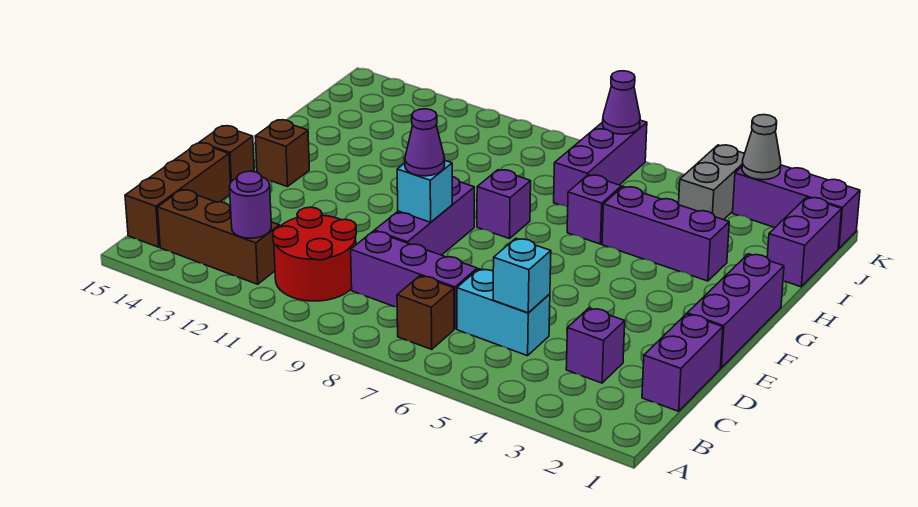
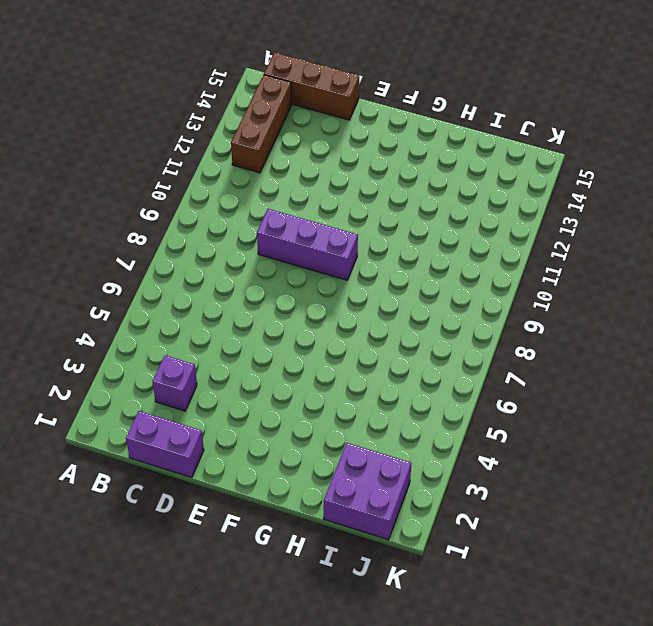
purple brick I1:J2 level 1 -> purple brick I1:J1 level 1
none -> brown brick B7 level 1
none -> red round brick B10:C11 level 1
none -> cyan brick C5:C6 level 1

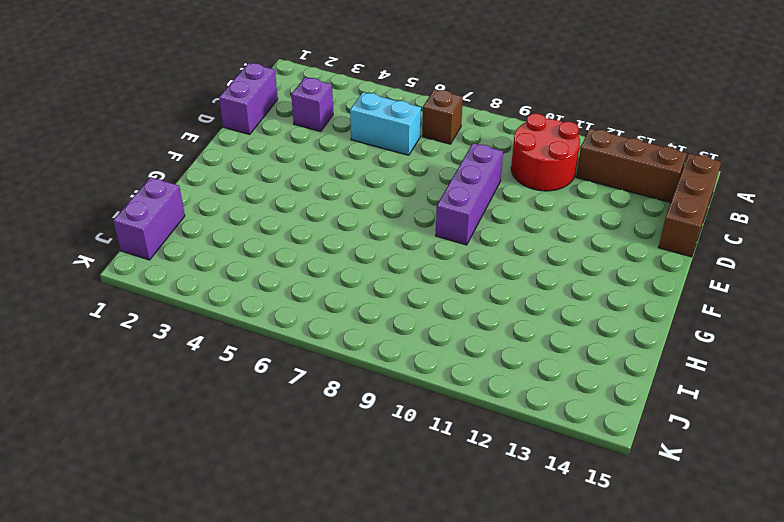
none -> purple brick C7:C9 level 1
none -> purple brick E1:G1 level 1
none -> brown brick E15 level 1

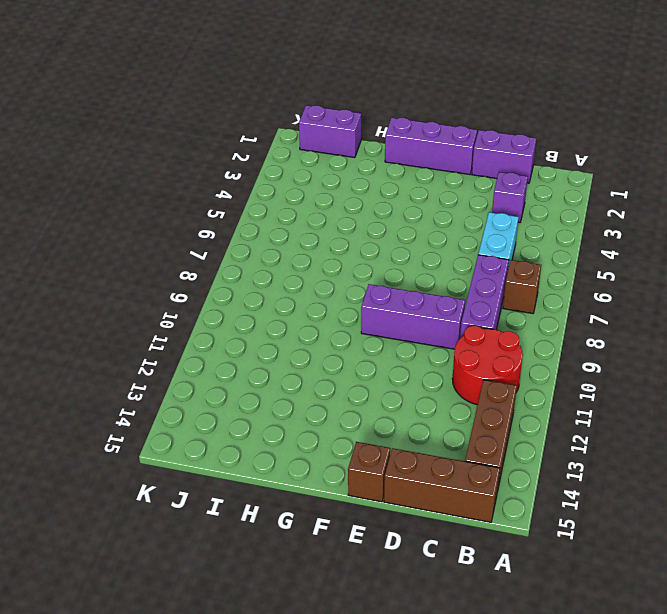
none -> brown brick F14 level 1
none -> purple brick G8 level 1
none -> purple brick H3:H5 level 1

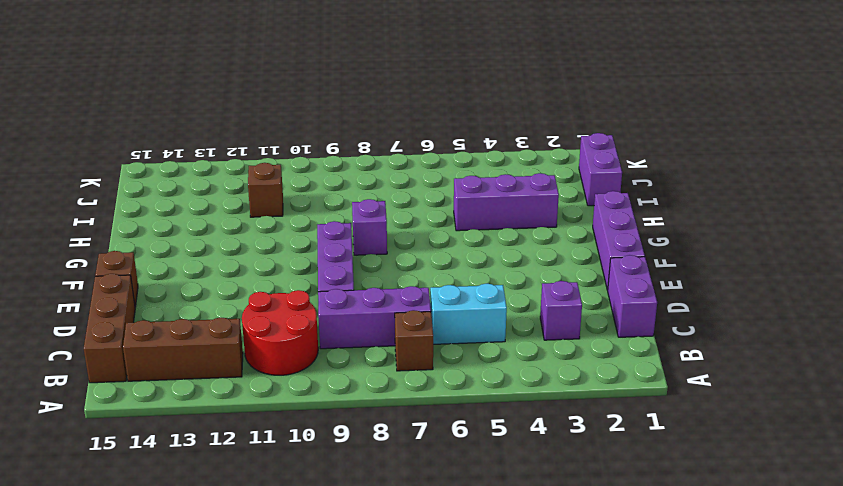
brown brick I11 level 1 -> brown brick F14 level 1
none -> purple brick H6 level 1
none -> purple brick I7:K7 level 1
none -> grey brick J4:K4 level 1

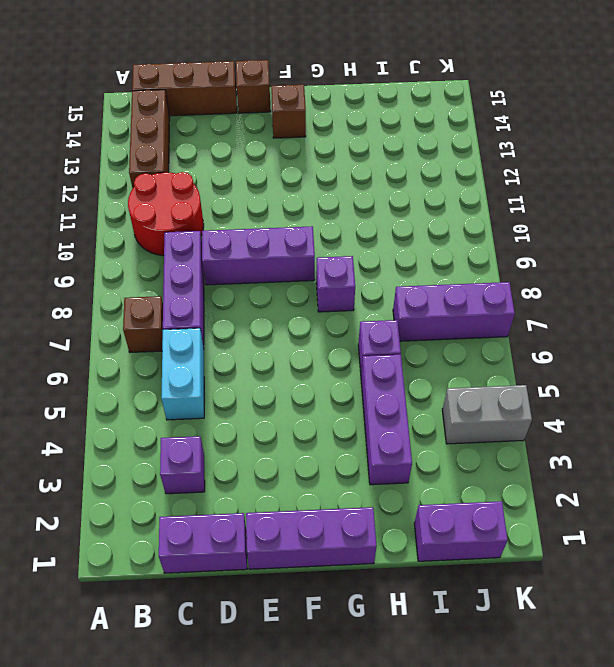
none -> purple brick K1:K3 level 1
none -> purple round brick B12 level 2
none -> cyan brick C5 level 2

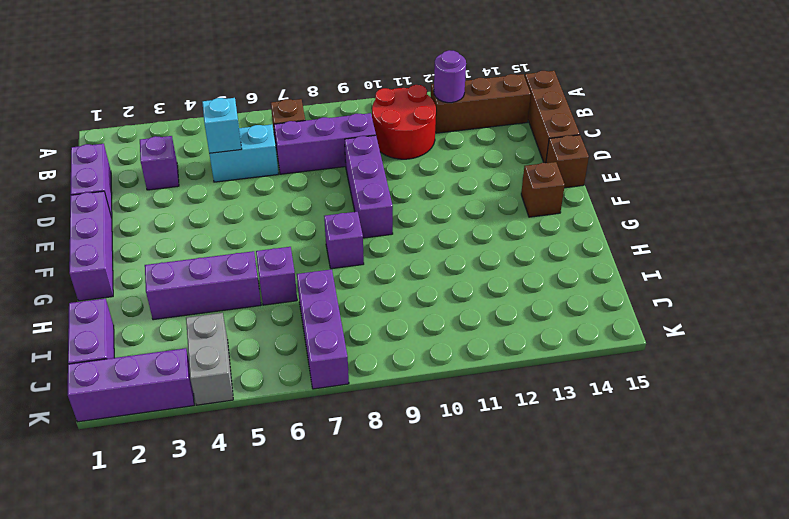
none -> cyan brick E9 level 2
none -> grey cone K3 level 2
none -> purple cone K7 level 2

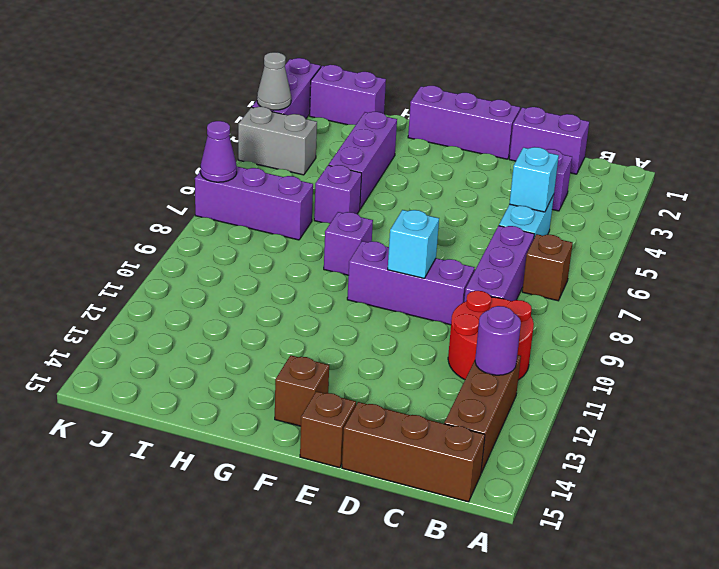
none -> purple cone E9 level 3

